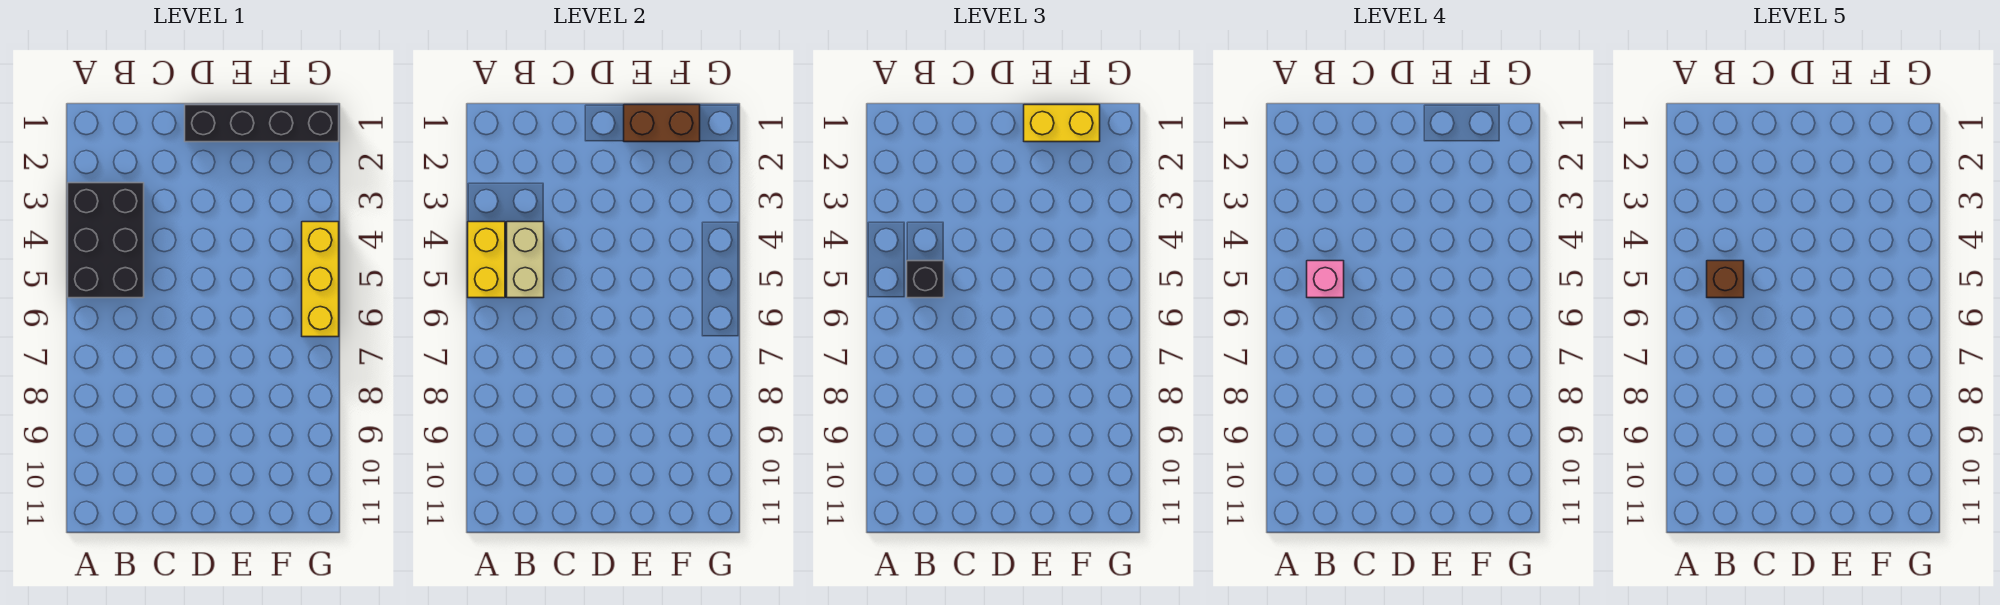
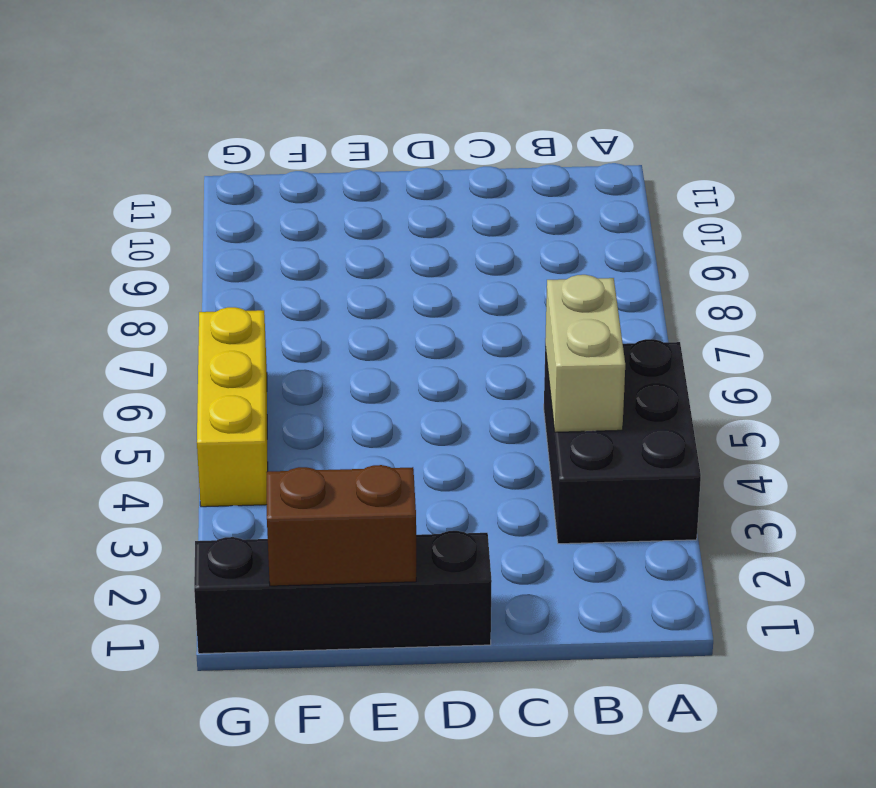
none -> yellow brick A4:A5 level 2
none -> black brick B5 level 3

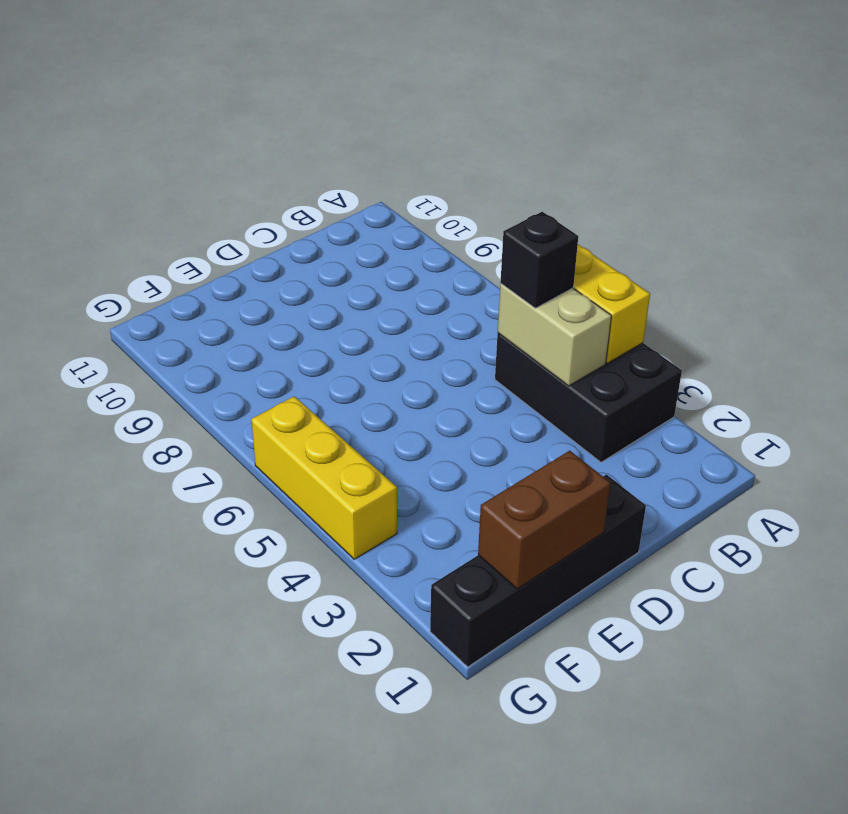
none -> yellow brick E1:F1 level 3
none -> pink brick B5 level 4

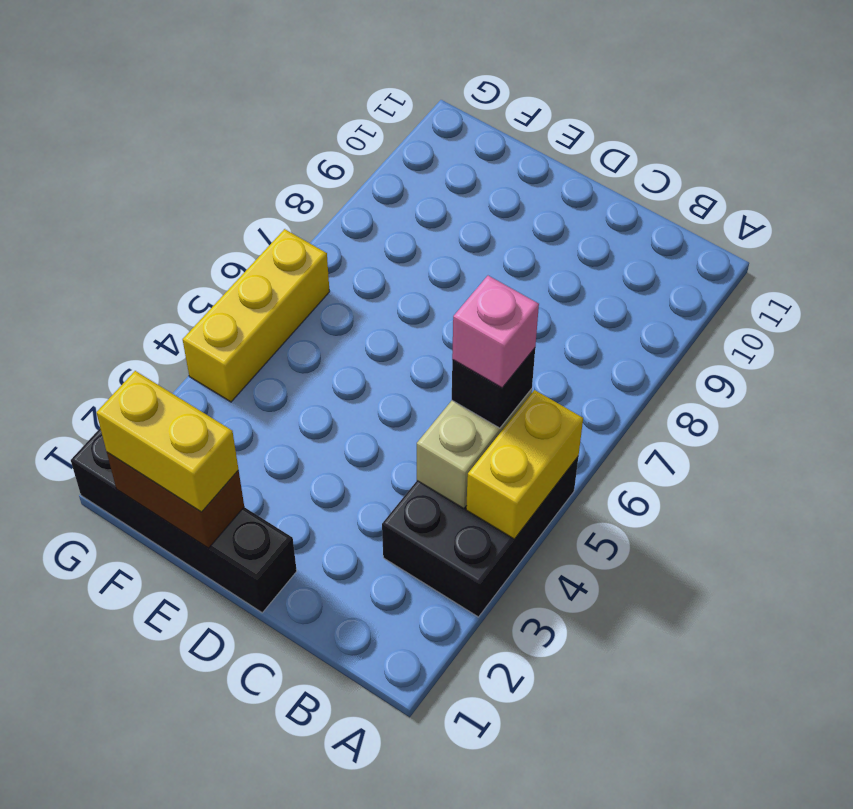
none -> brown brick B5 level 5

